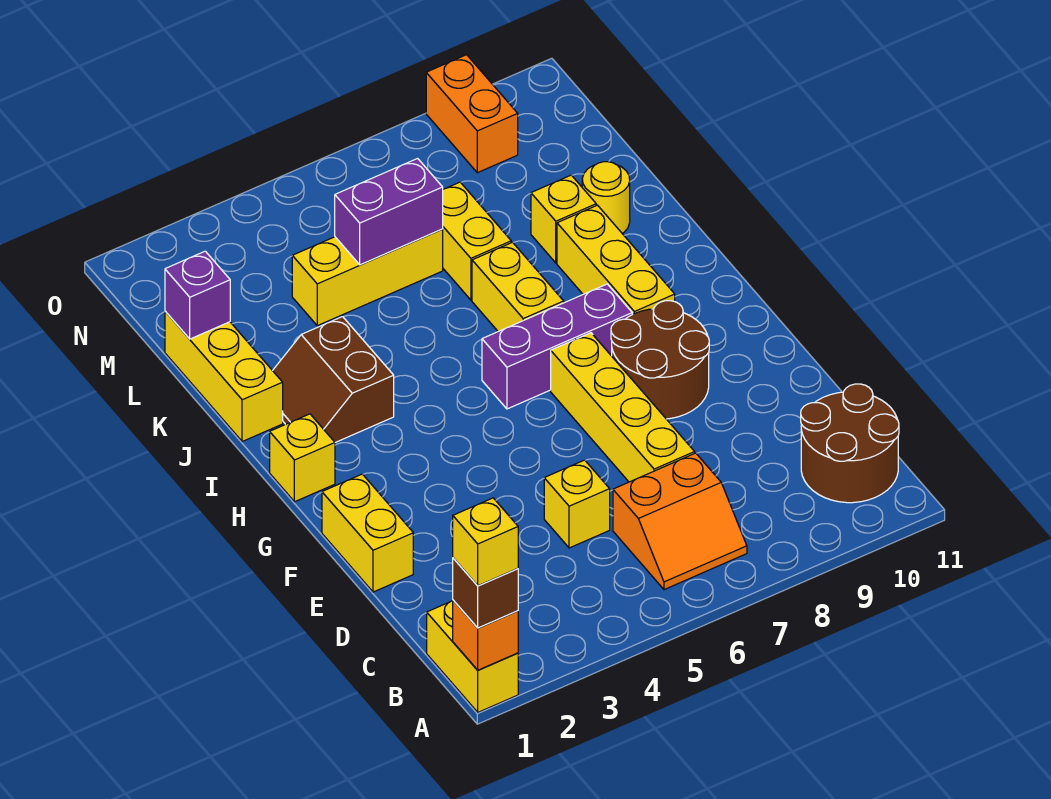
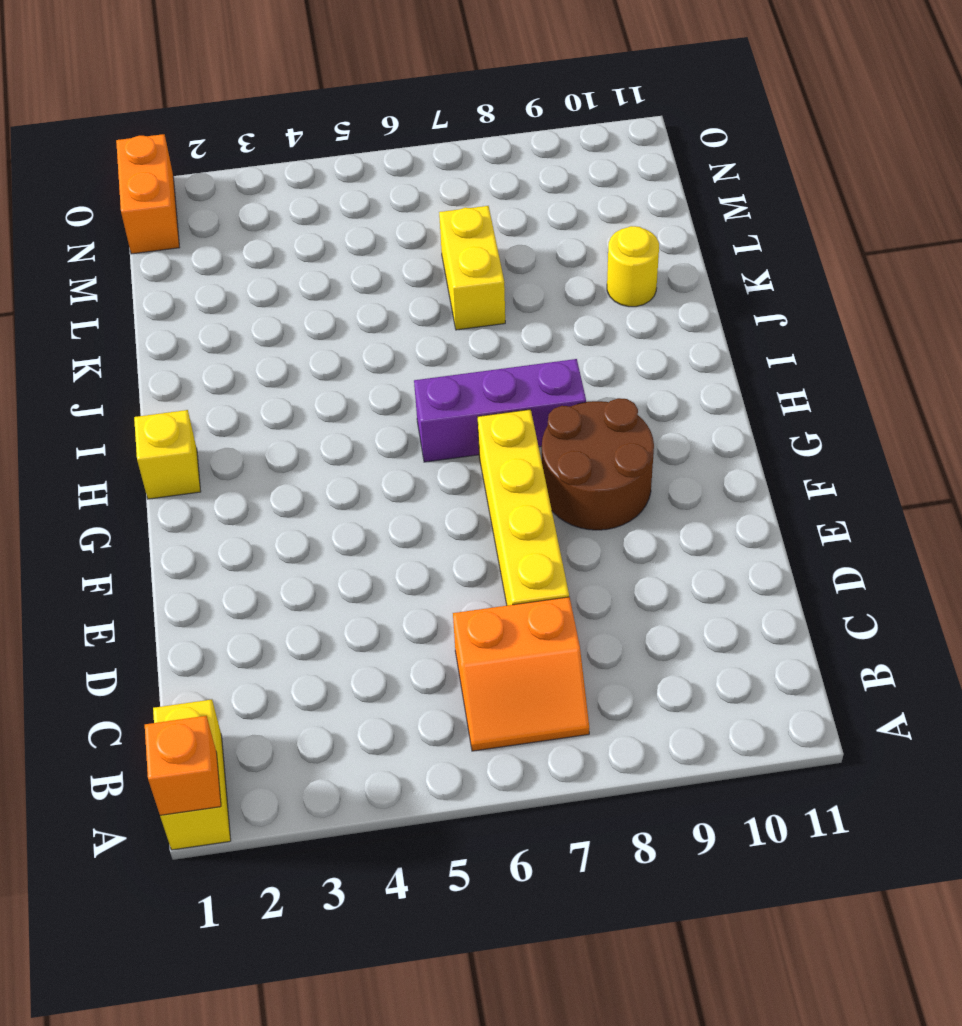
orange brick N1:O1 level 1 -> orange brick N9:O9 level 1
none -> brown round brick B10:C11 level 1
none -> yellow brick D5 level 1
none -> yellow brick E1:F1 level 1

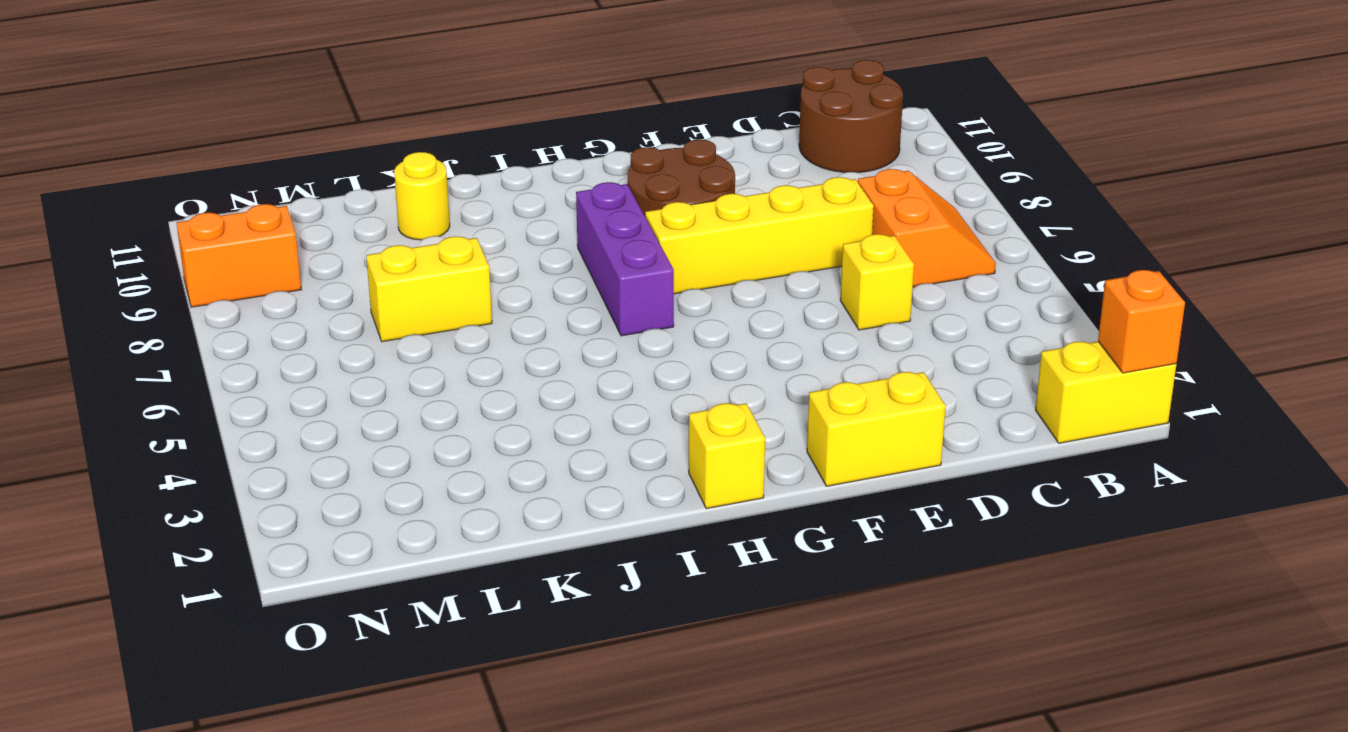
none -> yellow brick H9:J9 level 1
none -> brown slope I2:J3 level 1 top 3
none -> yellow brick I7:J7 level 1

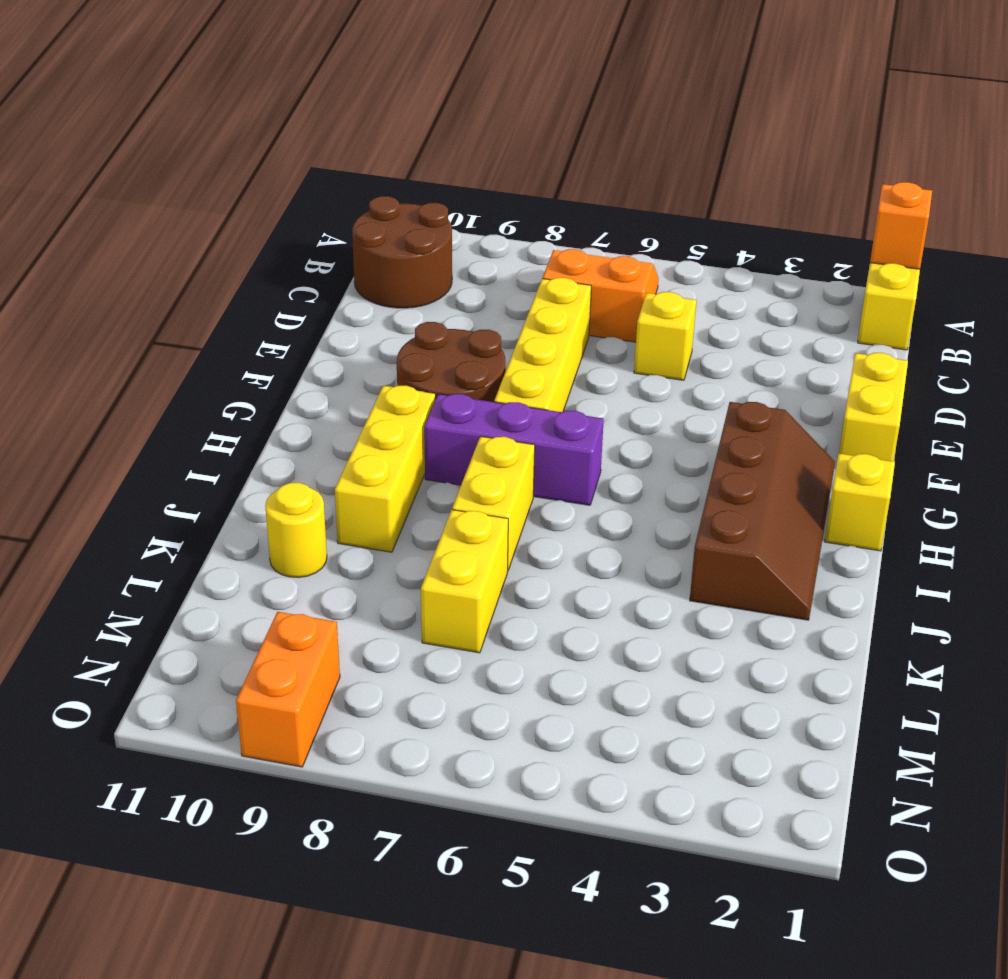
brown slope G2:J3 level 1 top 3 -> brown slope I2:J3 level 1 top 3
none -> yellow brick J1:L1 level 1
none -> yellow brick K9 level 1
none -> yellow brick L4:L6 level 1

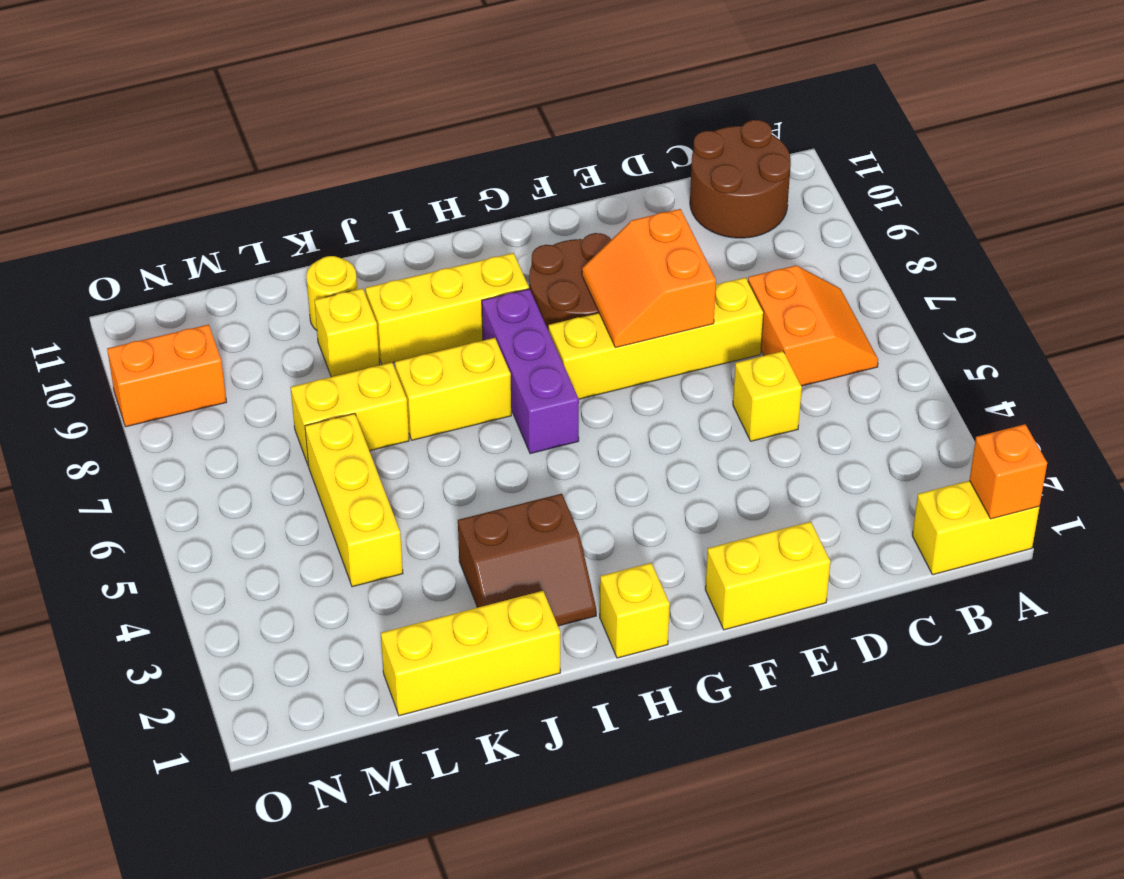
orange slope E7:F8 level 2 top E -> none
none -> purple brick L1 level 2
none -> purple brick L5:L6 level 2
none -> brown brick A1 level 3

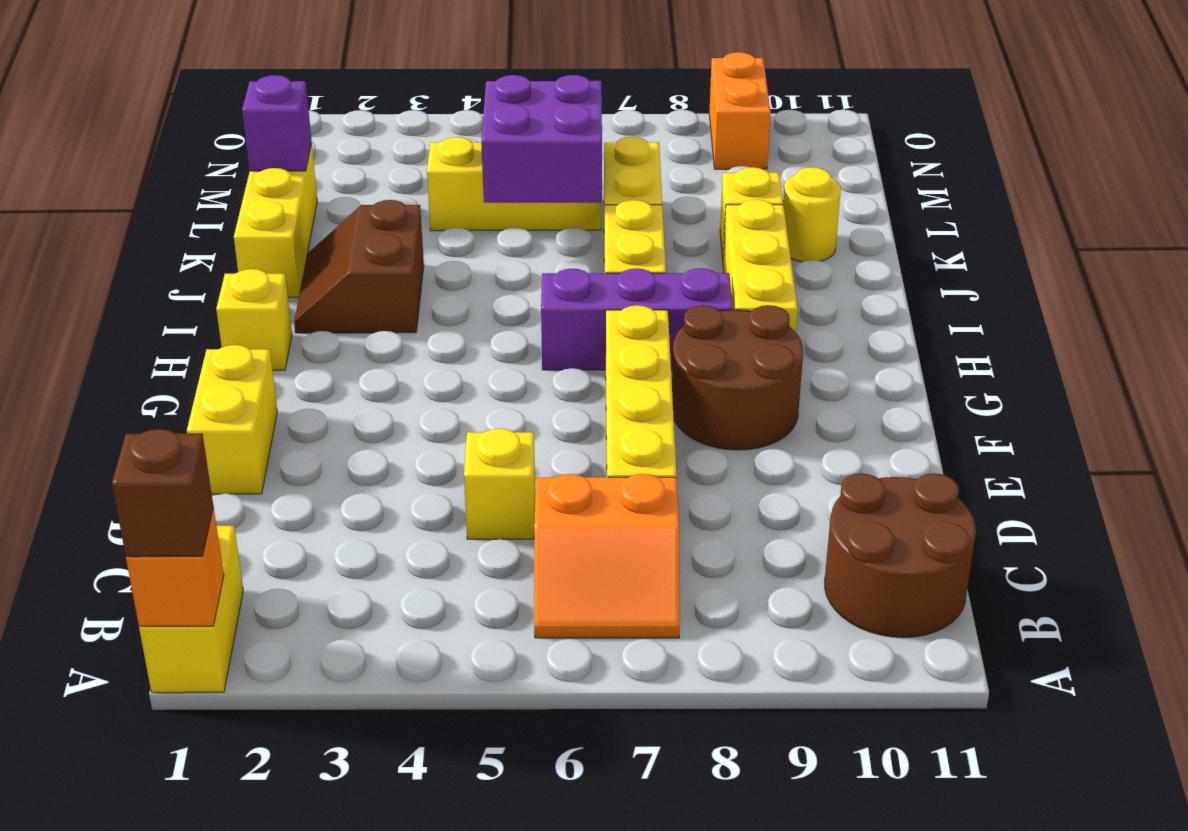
purple brick K5:L6 level 2 -> purple brick L5:L6 level 2
none -> yellow brick A1 level 4

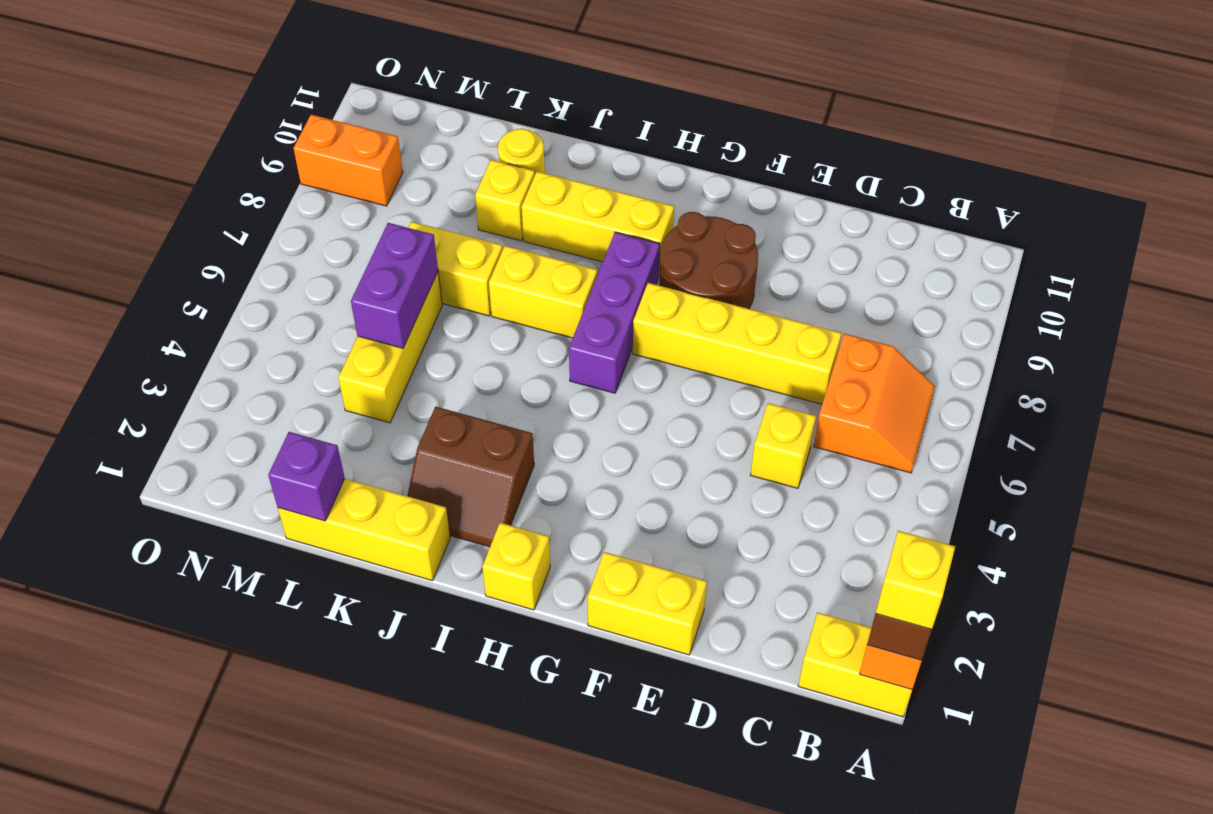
none -> brown round brick B10:C11 level 1

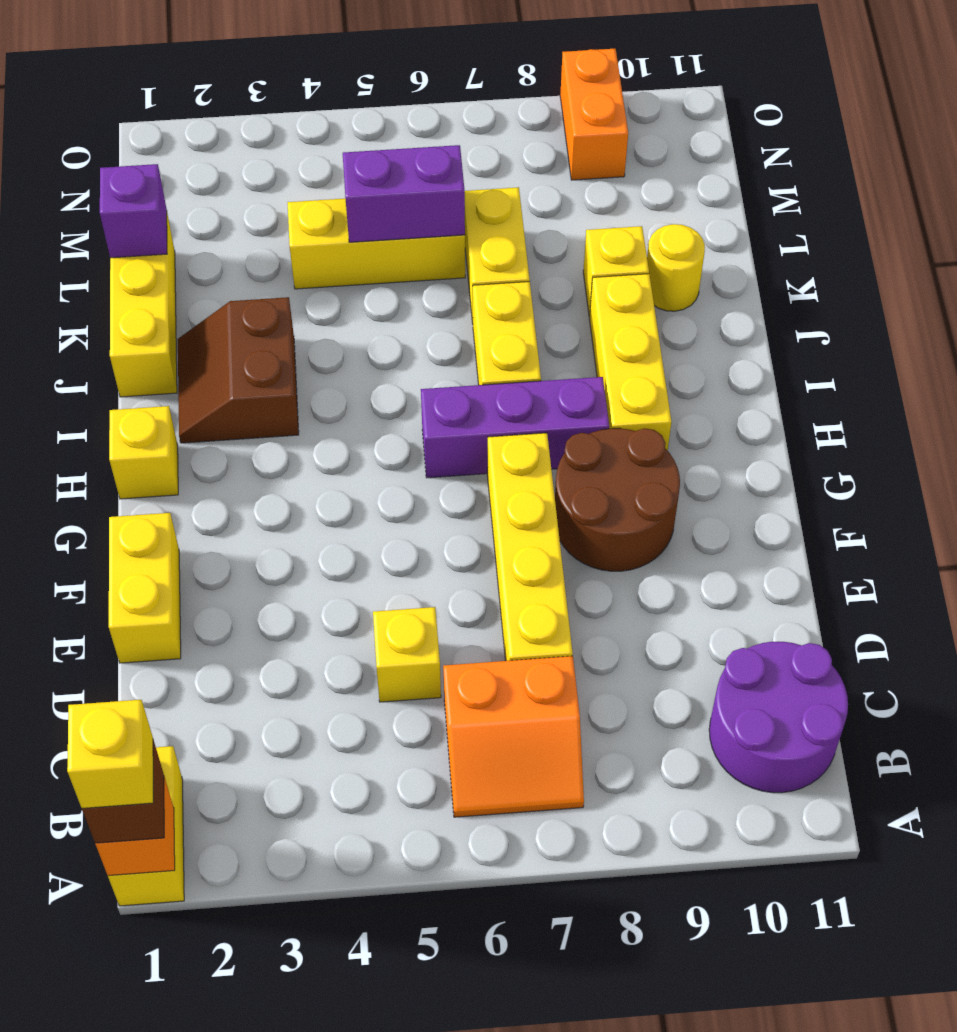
purple round brick B10:C11 level 1 -> brown round brick B10:C11 level 1

